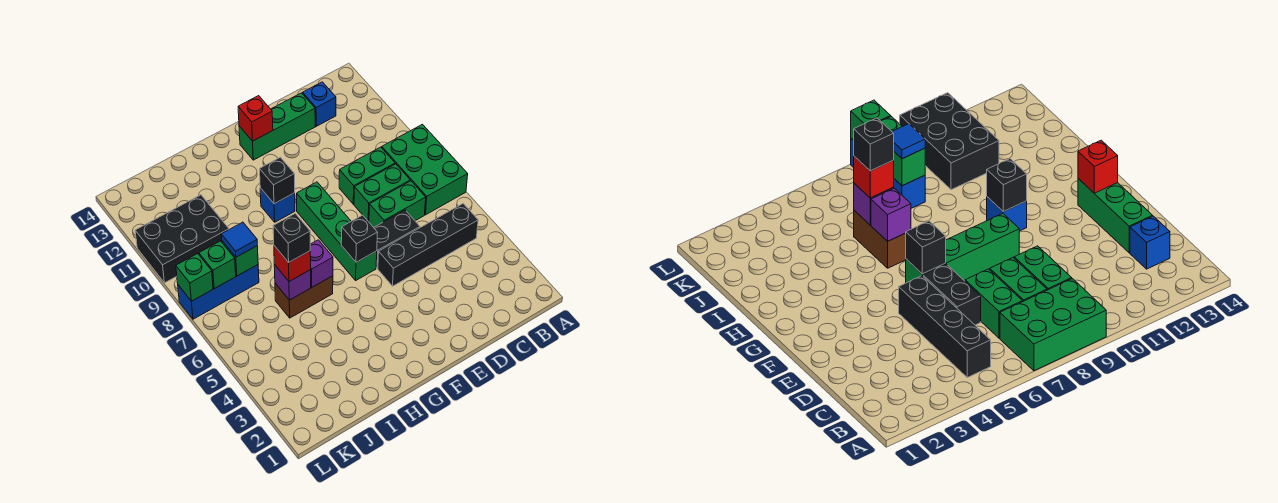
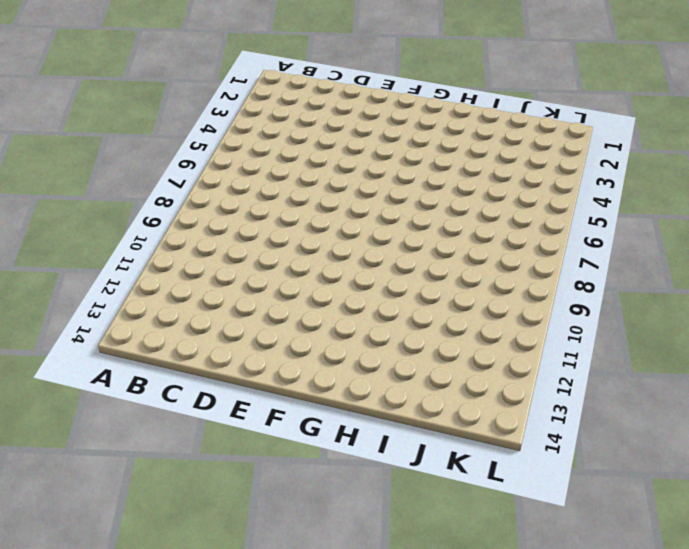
none -> green brick A7:B9 level 1
none -> black brick B5:E5 level 1
none -> green brick C7:D7 level 1

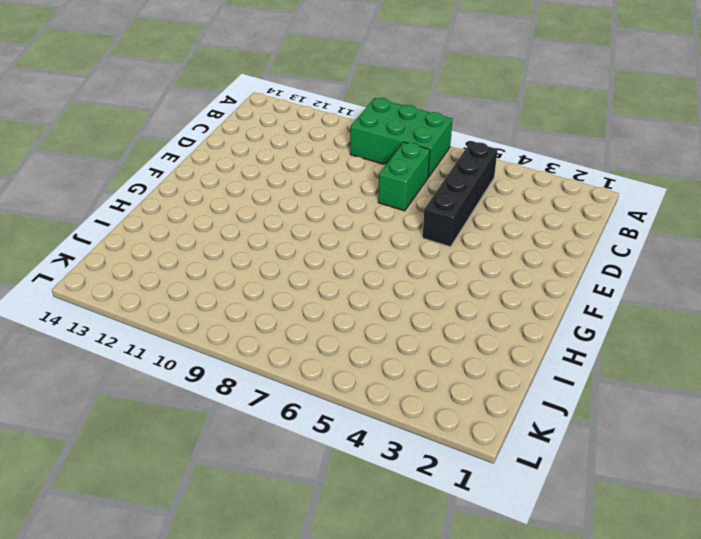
none -> green brick C8:D8 level 1
none -> green brick C9:D9 level 1
none -> blue brick C13 level 1

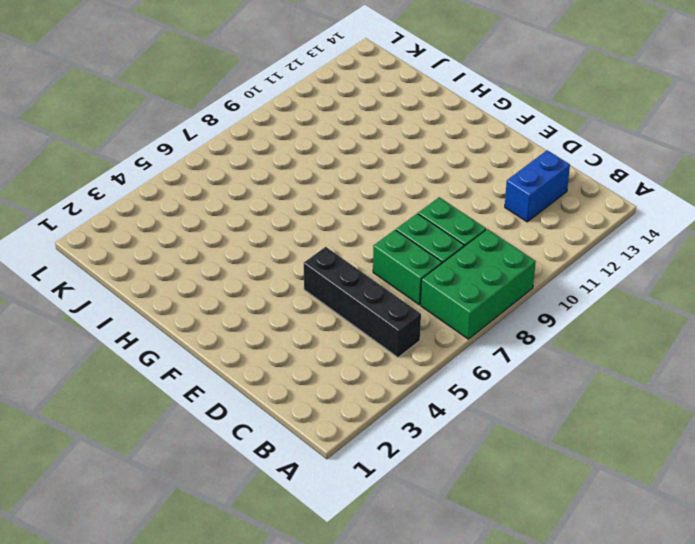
blue brick C12:C13 level 1 -> blue brick C13 level 1
none -> black brick D6:E6 level 1
none -> green brick D13:F13 level 1
none -> green brick F6:F9 level 1

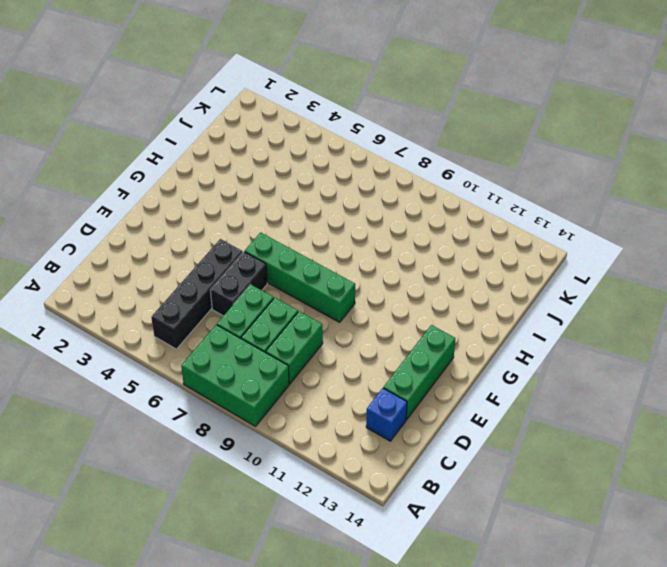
none -> blue brick G10 level 1
none -> brown brick H6:I6 level 1
none -> blue brick J8:L8 level 1

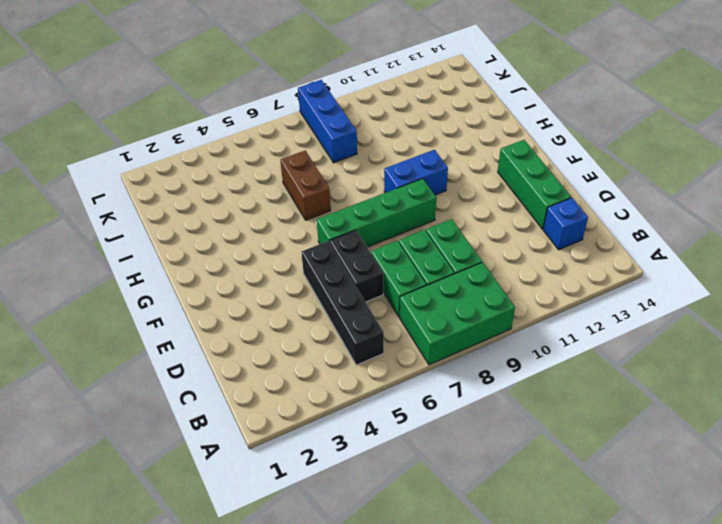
blue brick G9:G10 level 1 -> blue brick G10 level 1
none -> black brick J10:L11 level 1
none -> black brick F6 level 2
none -> red brick F13 level 2

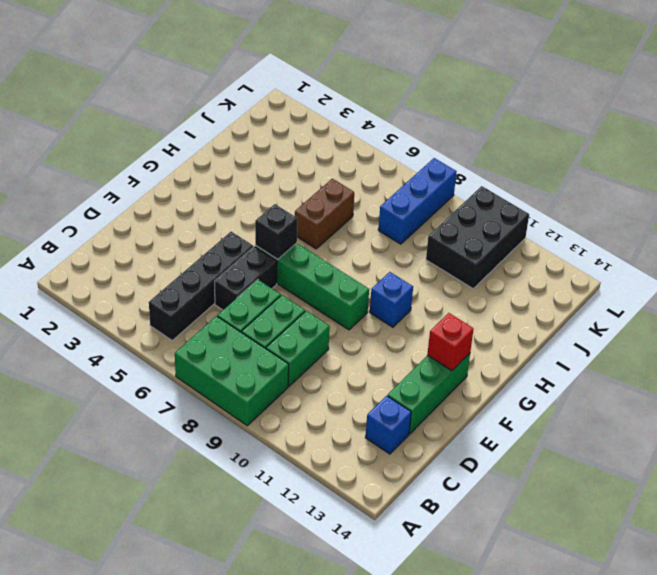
none -> black brick G10 level 2
none -> purple brick H6 level 2
none -> purple brick I6 level 2

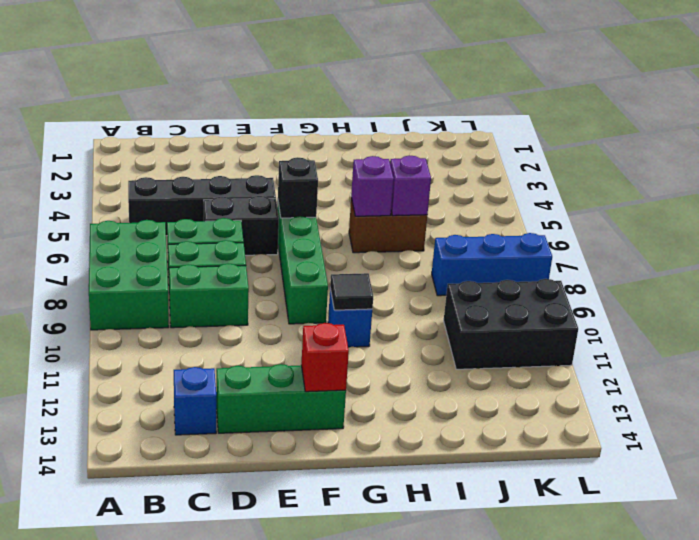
black tile G10 level 2 -> black brick G10 level 2
none -> green brick J8 level 2
none -> green brick K8 level 2
none -> green brick L8 level 2

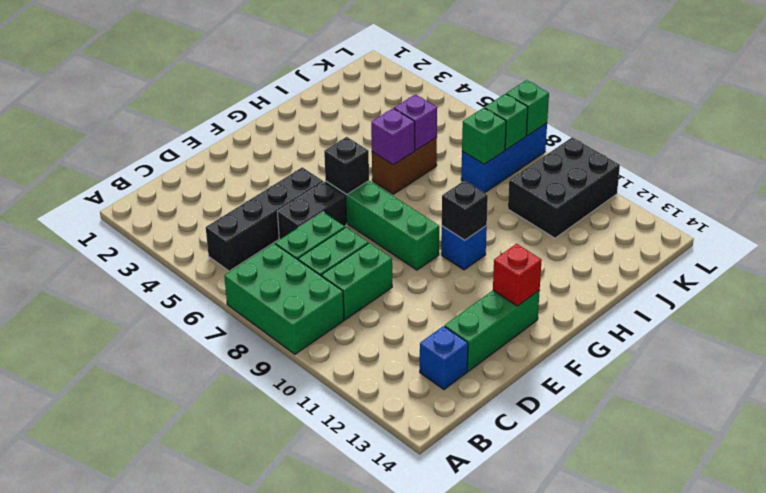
none -> red brick I6 level 3
none -> blue tile J8 level 3
none -> black brick I6 level 4

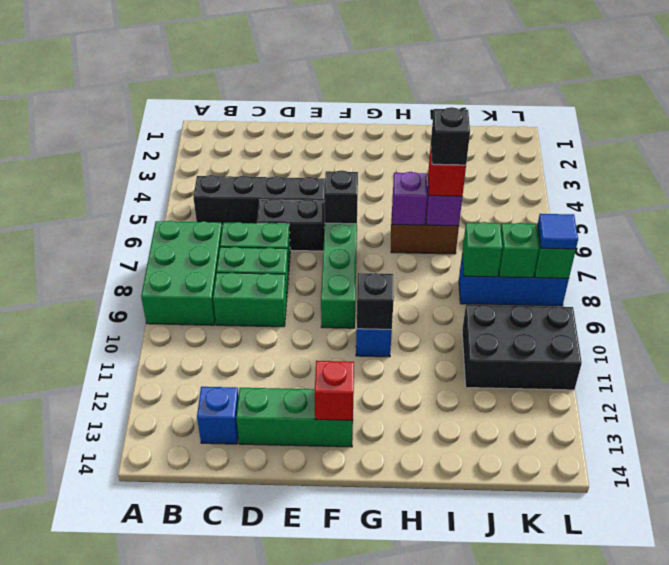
blue tile L8 level 3 -> blue tile J8 level 3

